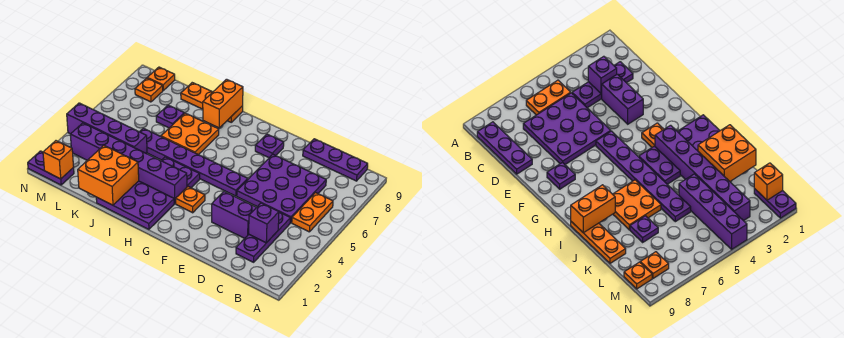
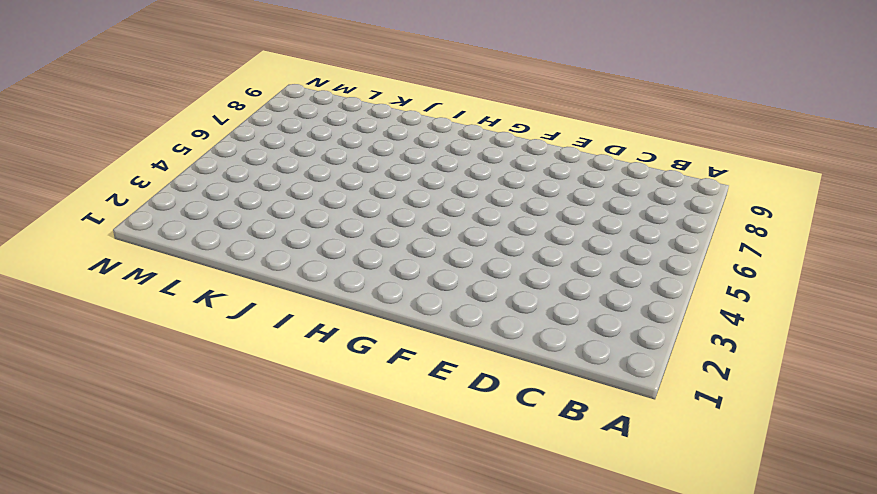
none -> orange plate B5:B6 level 1
none -> purple plate B9:D9 level 1
none -> purple plate C2:C4 level 1

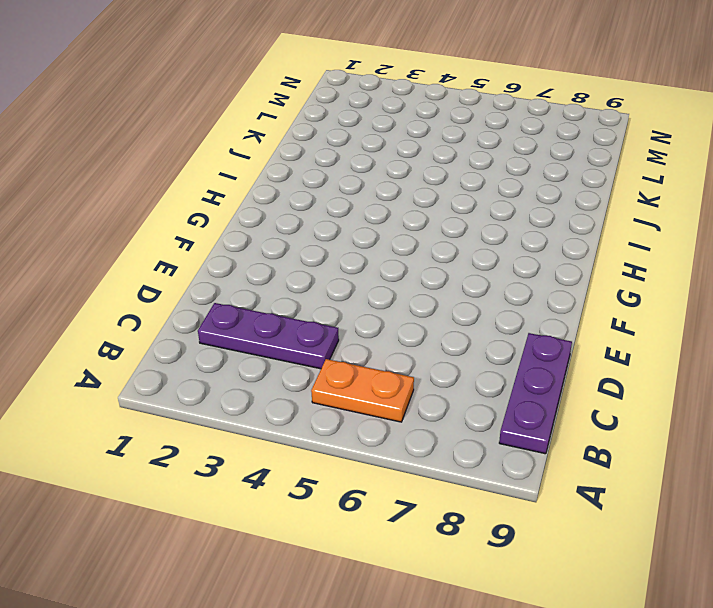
none -> purple plate C5:E7 level 1
none -> purple brick D3:E3 level 1
none -> purple plate F5:K5 level 1

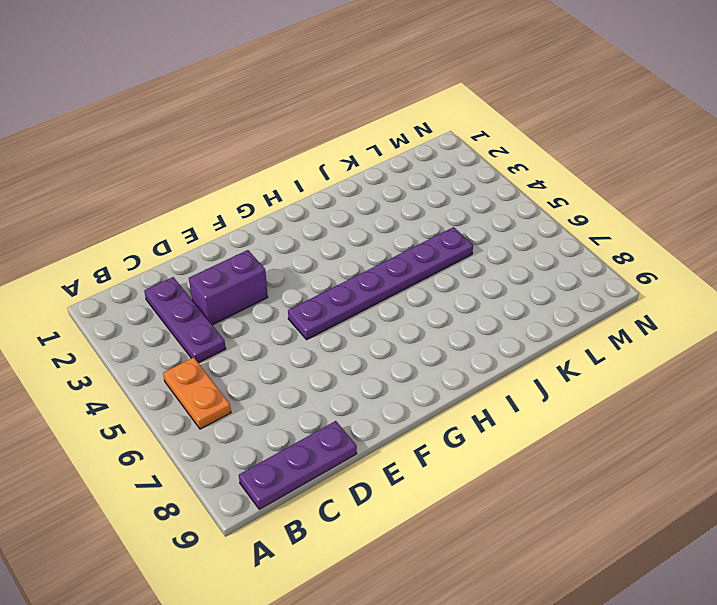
none -> purple plate C5:E7 level 1
none -> purple plate F8 level 1
none -> orange plate G3 level 1

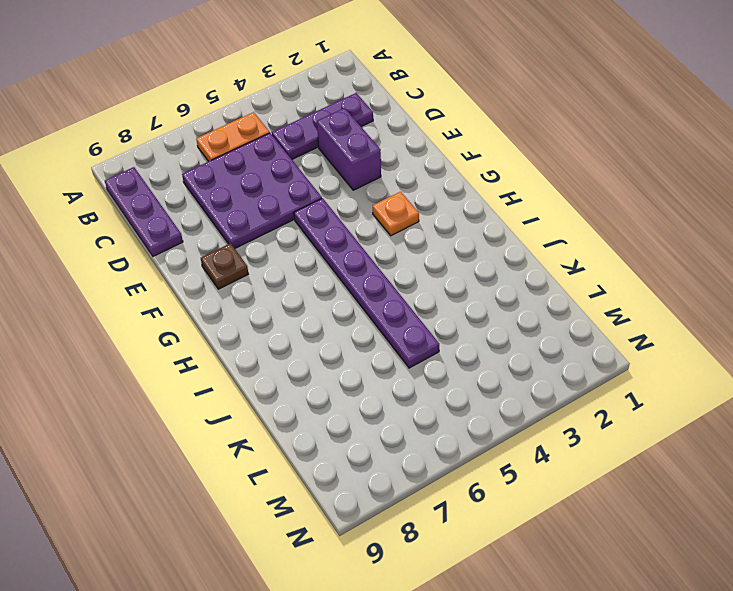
brown plate F8 level 1 -> purple plate F8 level 1
none -> purple plate H1:J2 level 1
none -> purple brick H3:M3 level 1
none -> purple plate H4:I4 level 1

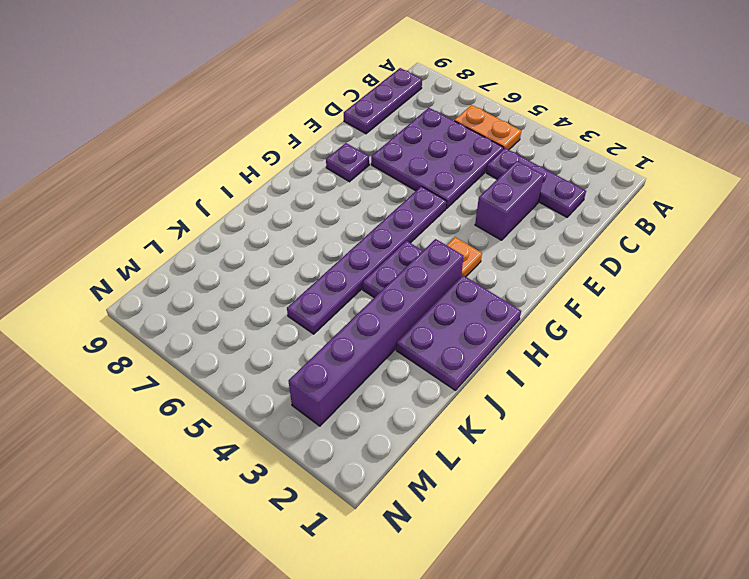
none -> orange plate I6:J7 level 1
none -> orange plate I9:K9 level 1
none -> purple brick K4:N4 level 1

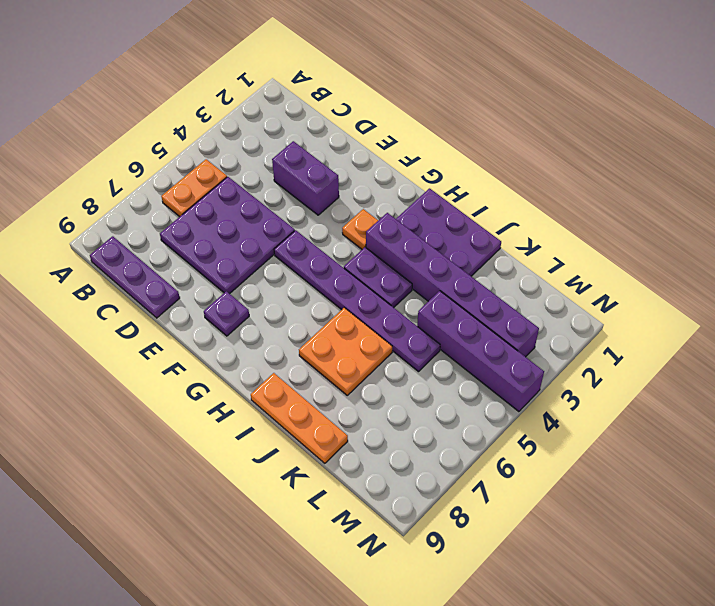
none -> purple plate C2:C4 level 1
none -> purple plate K7 level 1
none -> purple plate M1:N1 level 1

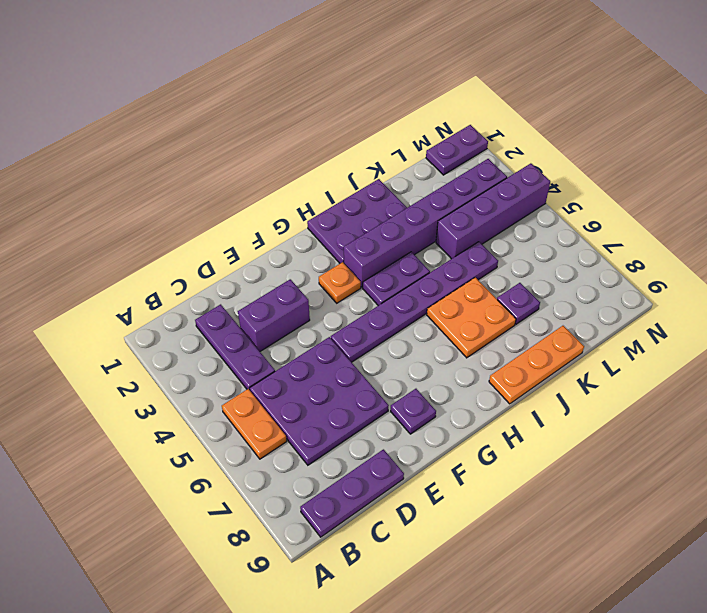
none -> orange plate M8 level 1
none -> orange plate M9 level 1
none -> purple brick C3 level 2

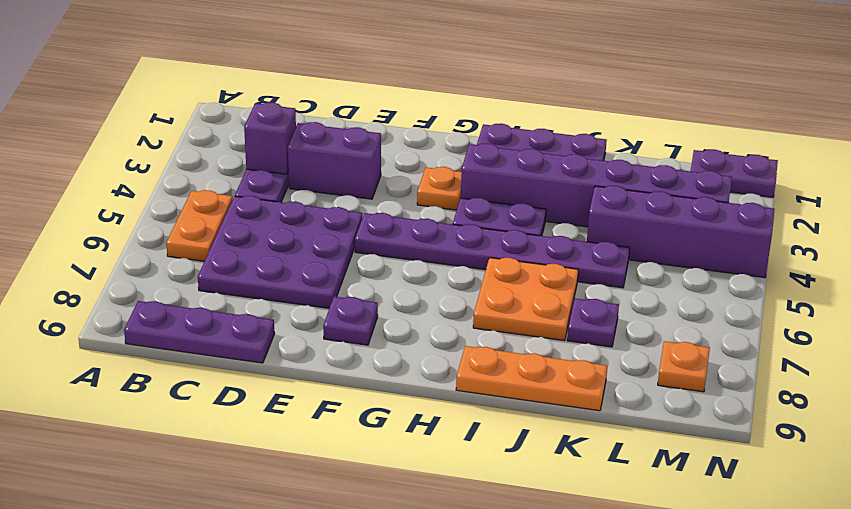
none -> orange plate M9 level 1
none -> orange brick I8:I9 level 2
none -> orange brick J1:K2 level 2

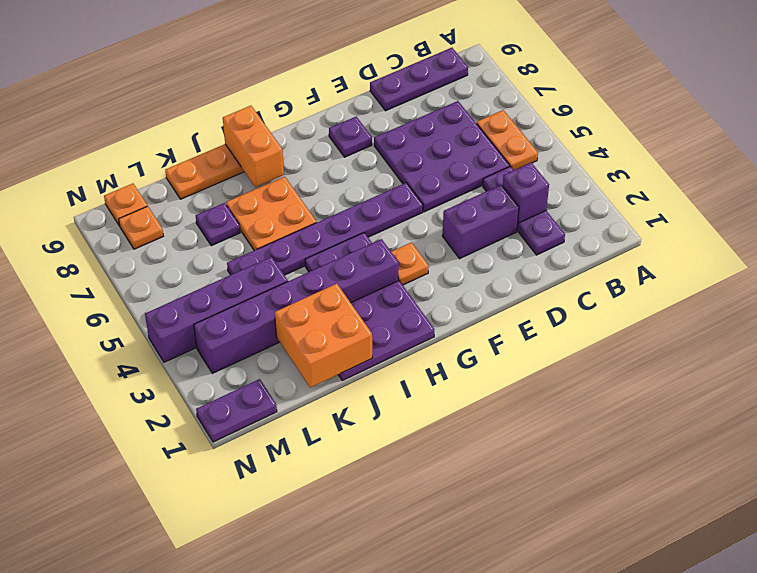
none -> orange brick M1 level 2

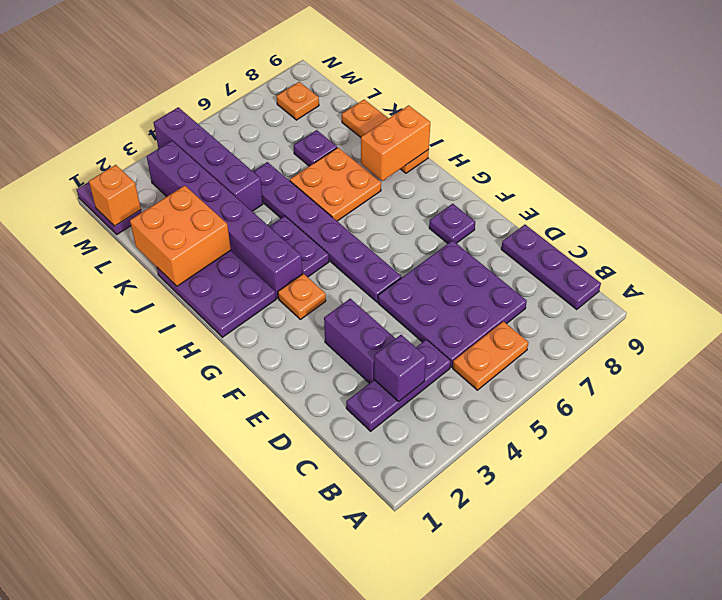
none -> orange plate M9 level 1

